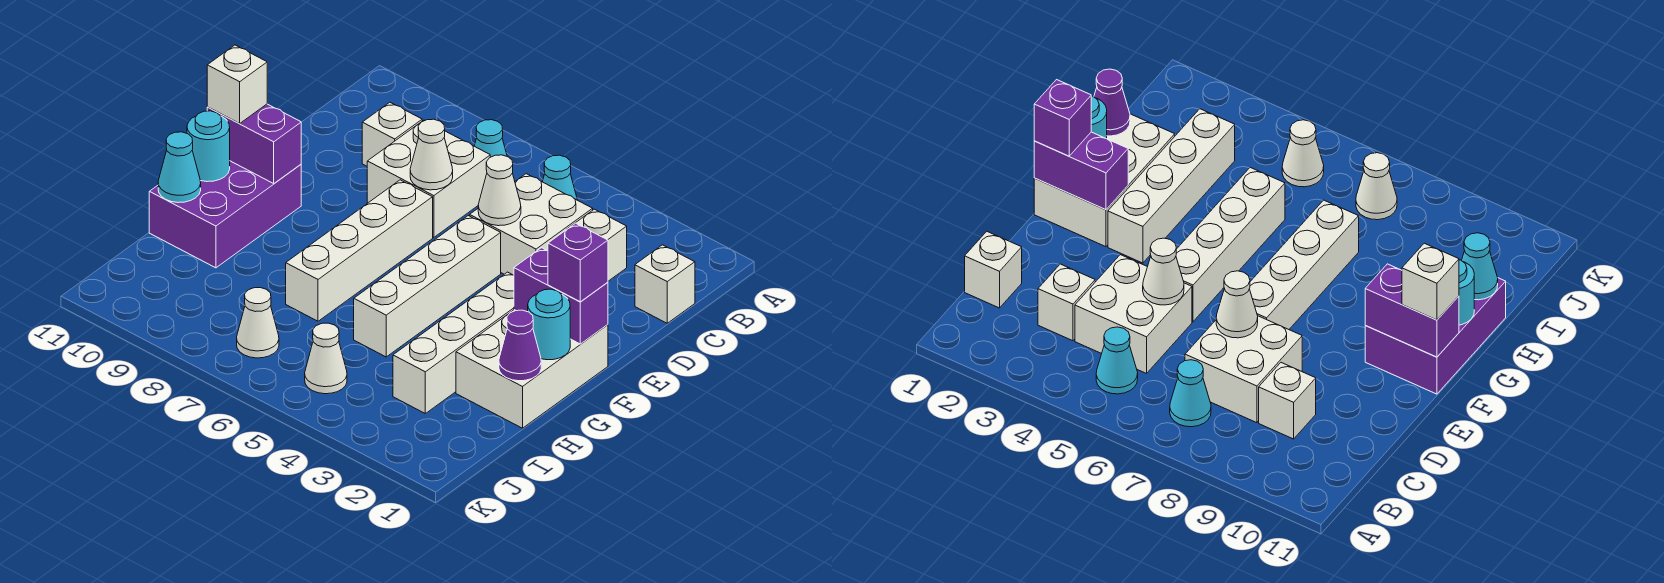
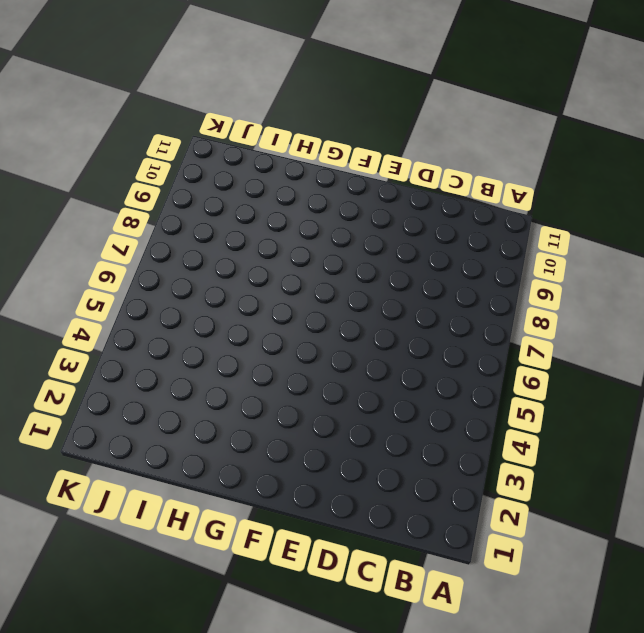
none -> cyan cone B5 level 1
none -> cyan cone B7 level 1
none -> white brick C1 level 1

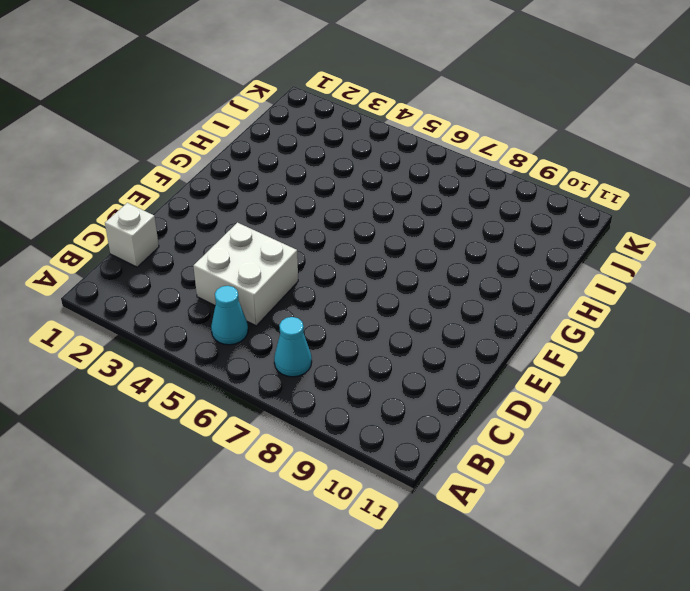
none -> white brick C3 level 1
none -> white brick C7:D8 level 1
none -> white brick C9 level 1

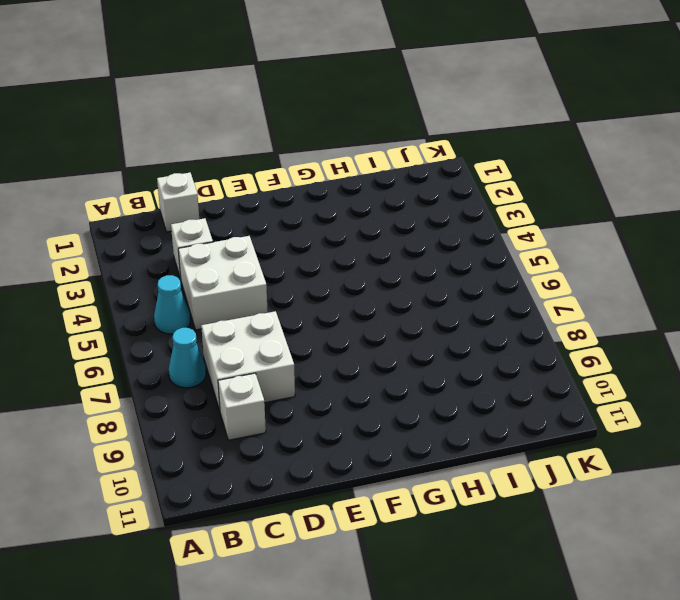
none -> white brick E5:H5 level 1
none -> white brick E7:H7 level 1
none -> white brick F1:H2 level 1

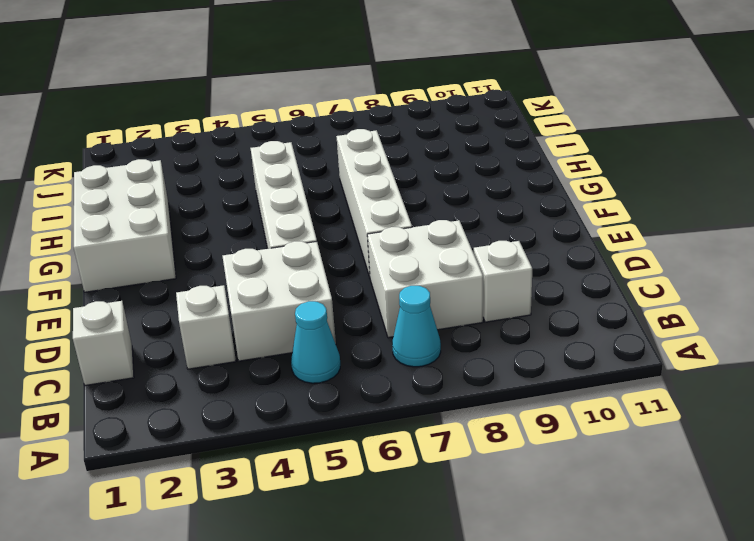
none -> white brick F3:I3 level 1
none -> purple brick F10:H11 level 1
none -> white cone J5 level 1

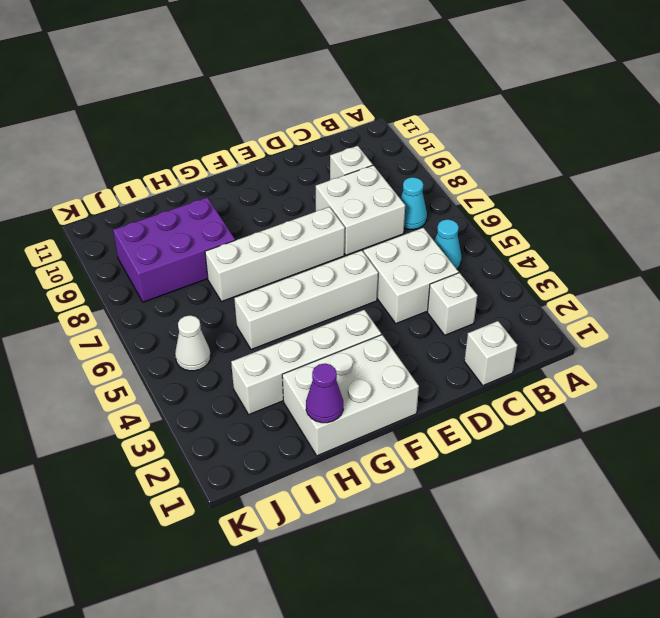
purple brick H8:J9 level 1 -> purple brick F10:H11 level 1
none -> white cone J7 level 1
none -> white cone D5 level 2
none -> white cone D7 level 2

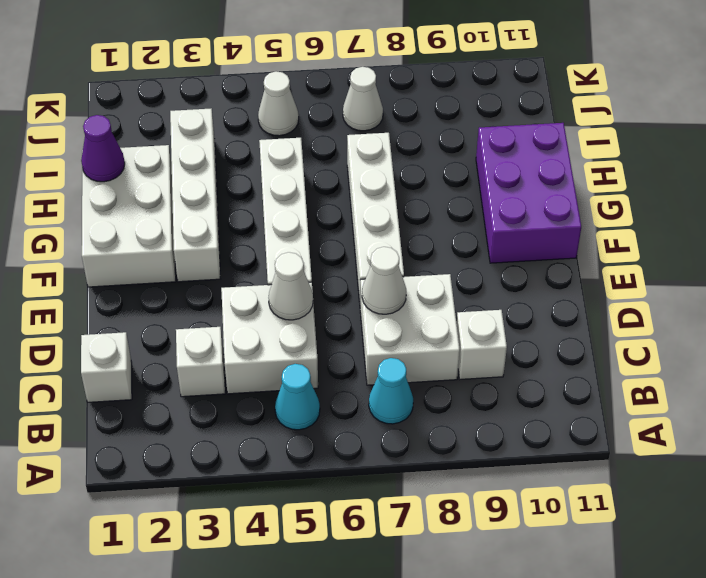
none -> purple brick F1:F2 level 2
none -> purple brick F10:F11 level 2
none -> cyan round brick G1 level 2

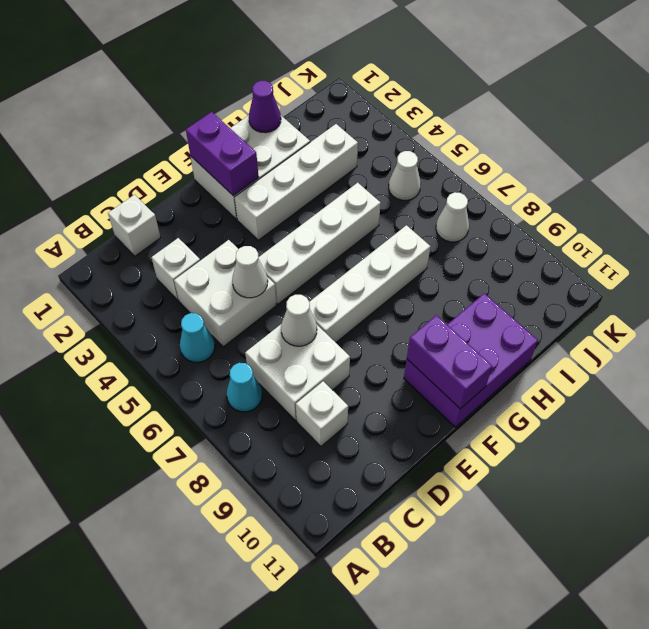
none -> cyan round brick G1 level 2
none -> cyan round brick G11 level 2
none -> cyan cone H11 level 2

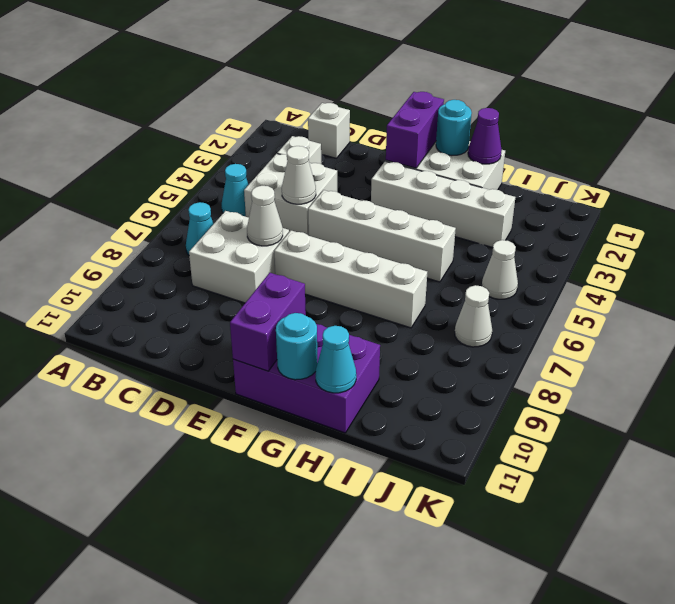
none -> white brick C9 level 1
none -> purple brick F1 level 3
none -> white brick F11 level 3

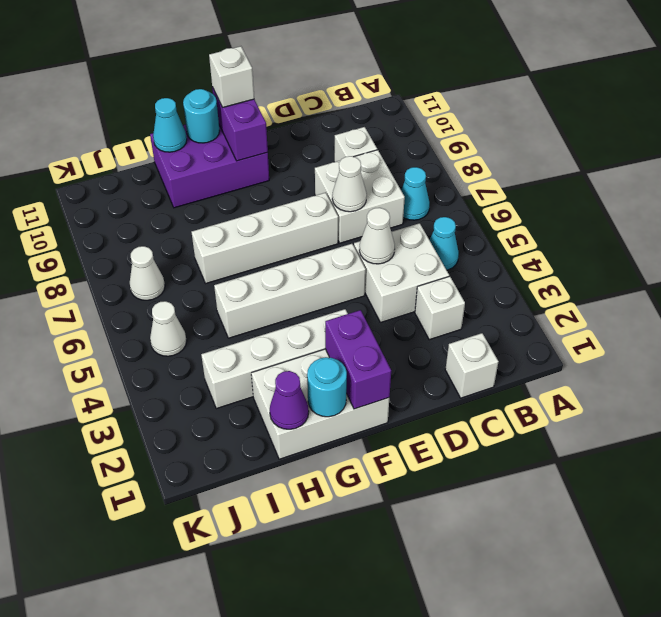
none -> purple brick F1 level 3

